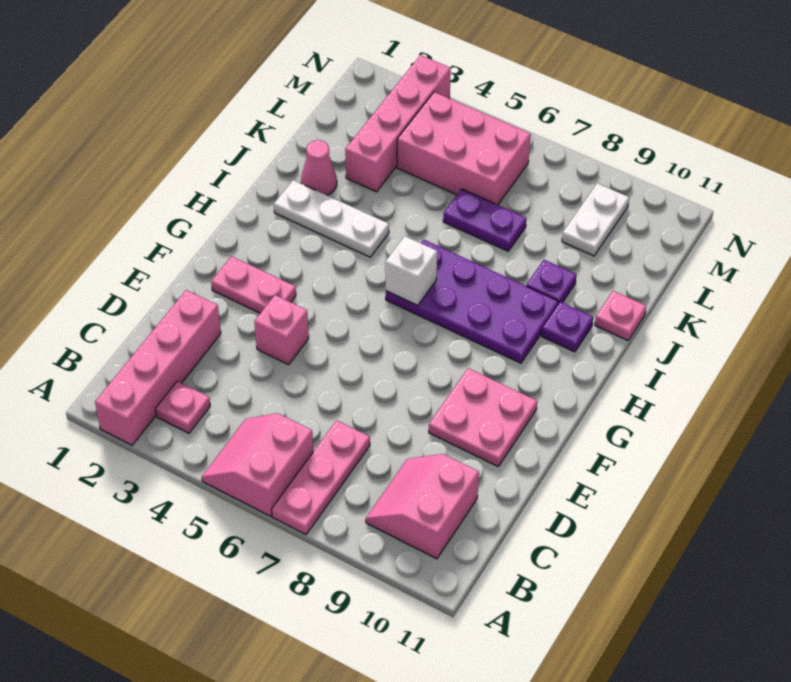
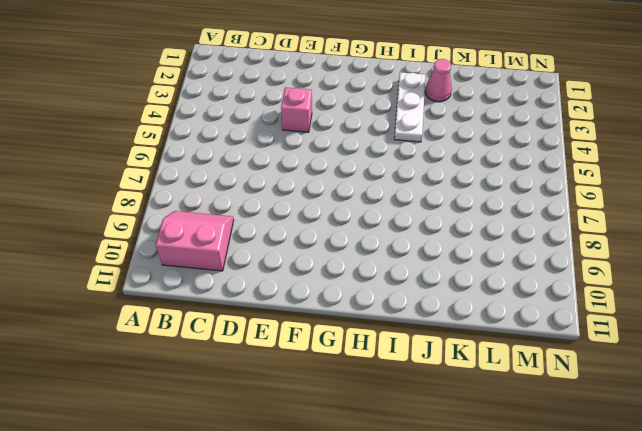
none -> pink brick A2:D2 level 1
none -> pink slope A5:B6 level 1 top 6
none -> pink plate A7:C7 level 1

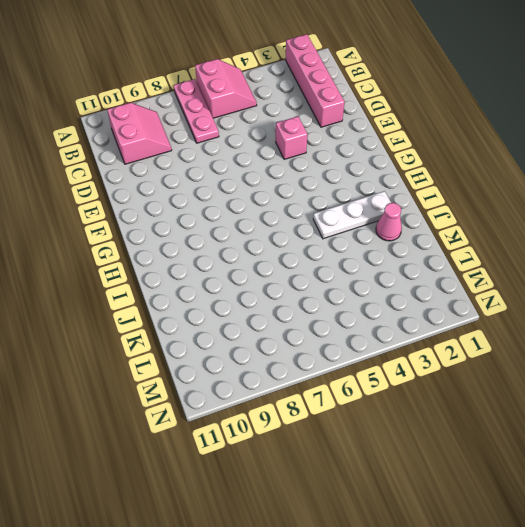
none -> pink plate B3 level 1
none -> pink plate E9:F10 level 1
none -> pink plate F2:F3 level 1

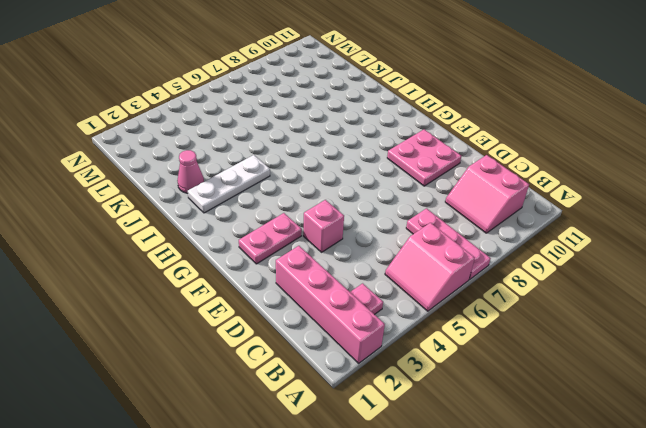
none -> purple plate H6:I9 level 1
none -> purple plate I10 level 1
none -> purple plate J9 level 1

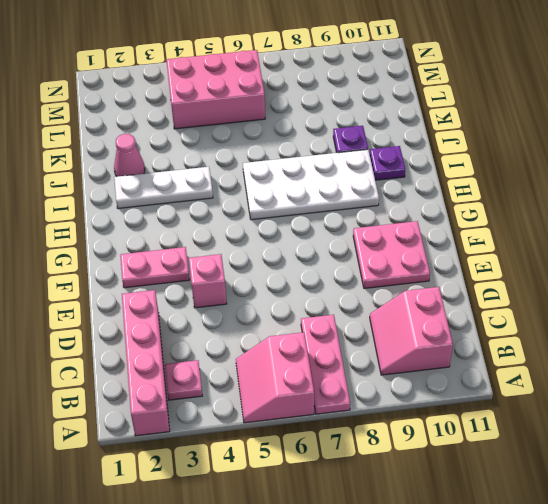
white plate H6:I9 level 1 -> purple plate H6:I9 level 1
none -> pink plate J11 level 1
none -> pink brick K3:N3 level 1
none -> purple plate K6:K7 level 1

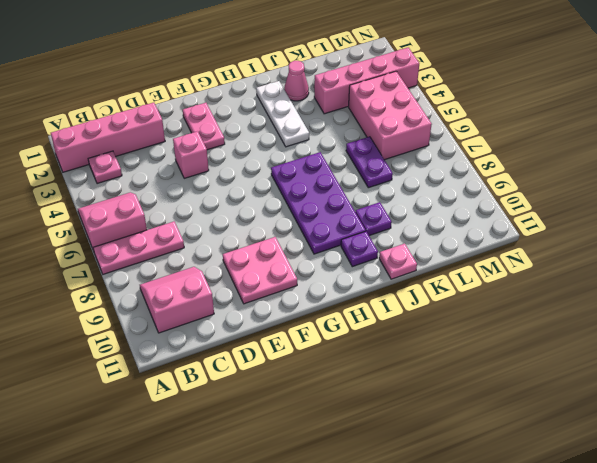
none -> white plate L9:M9 level 1
none -> white brick H6 level 2

